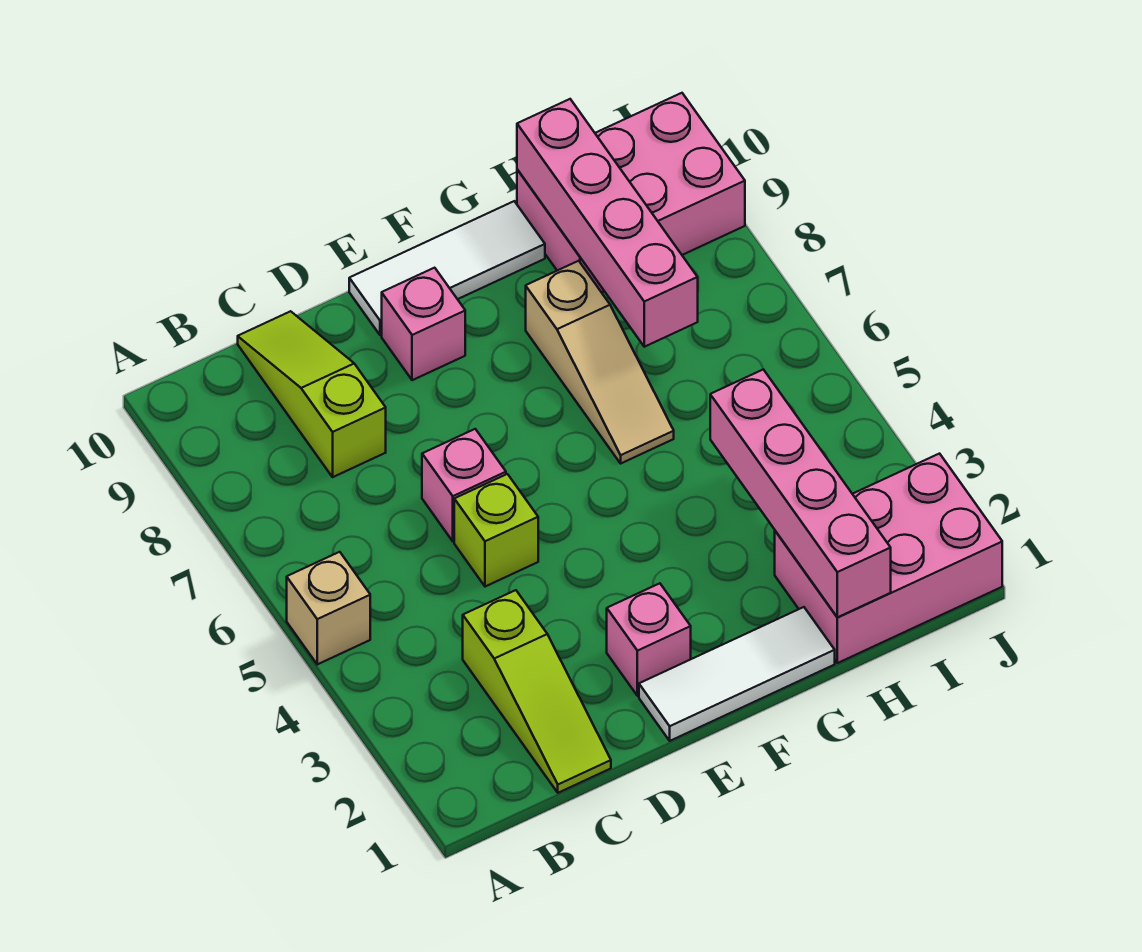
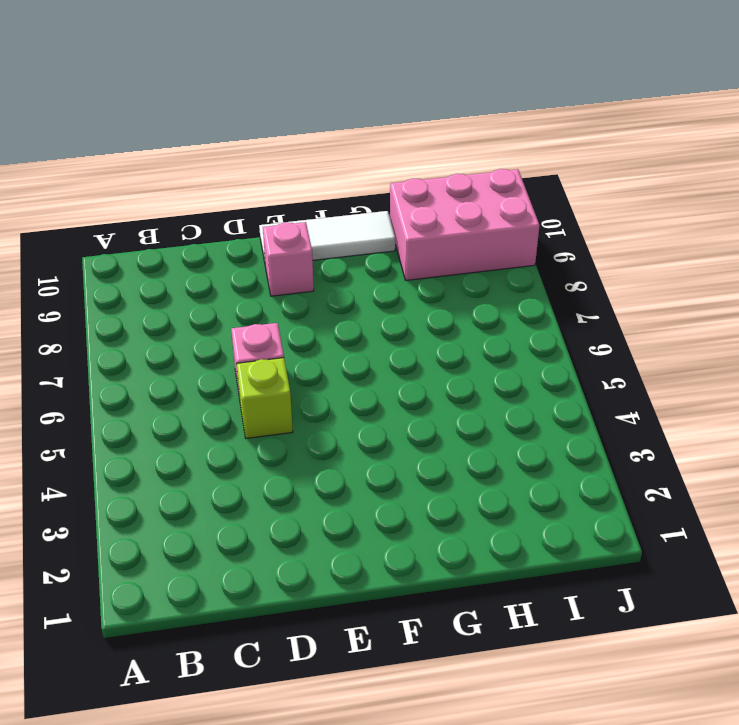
none -> tan brick A5 level 1
none -> lime slope C1:C3 level 1 top 3
none -> lime slope C8:C10 level 1 top 8

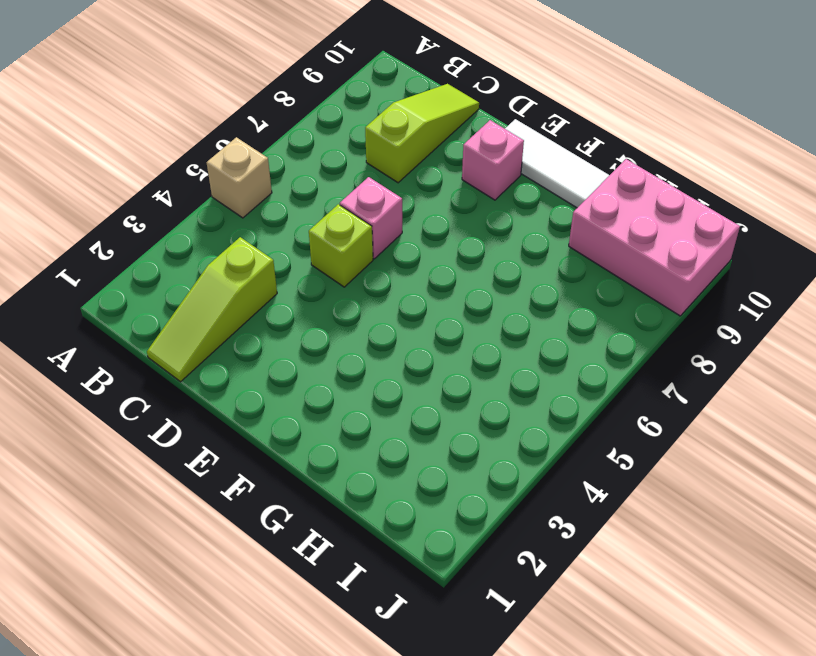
none -> white tile E1:G1 level 1
none -> pink brick E2 level 1
none -> tan slope G6:G8 level 1 top 8

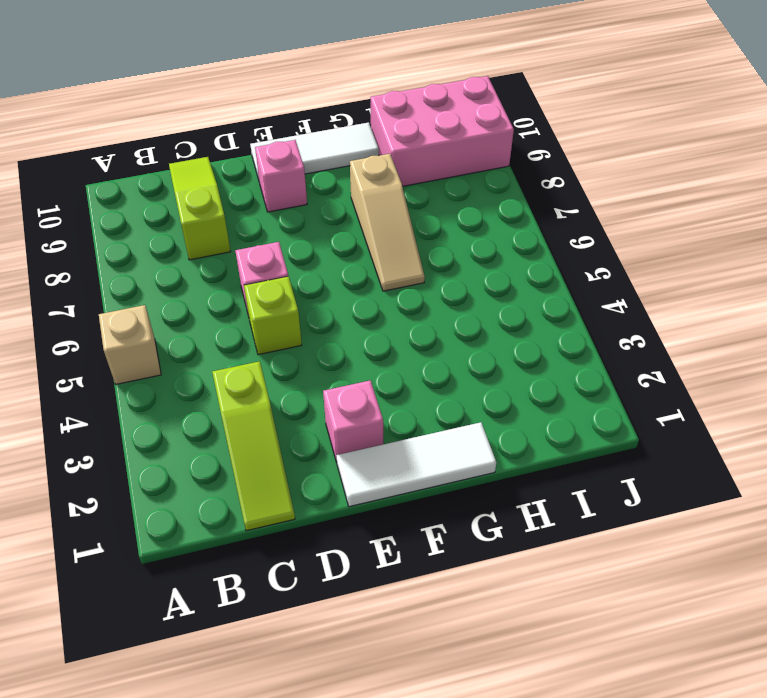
none -> pink brick H1:J2 level 1
none -> pink brick H1:H4 level 2
none -> pink brick H7:H10 level 2

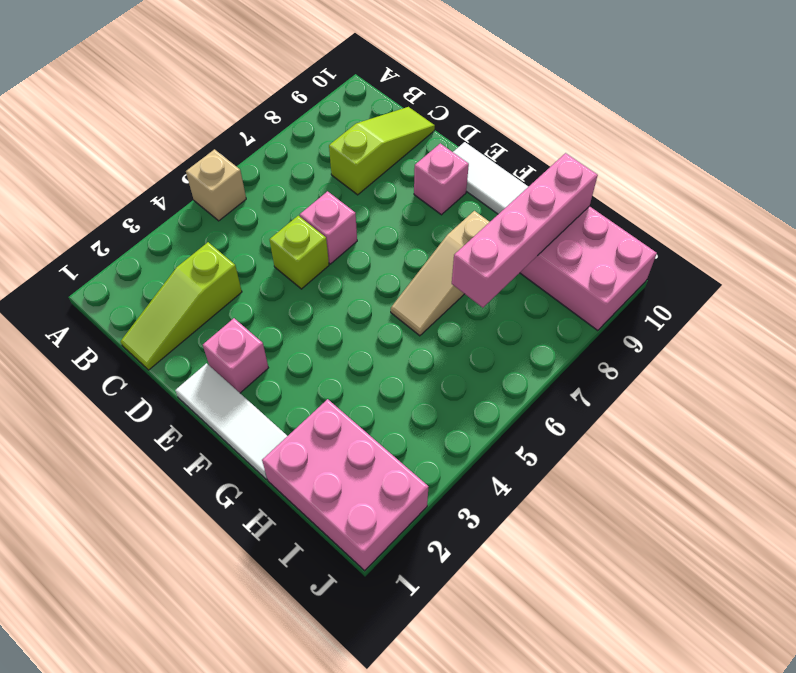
none -> pink brick H1:H4 level 2

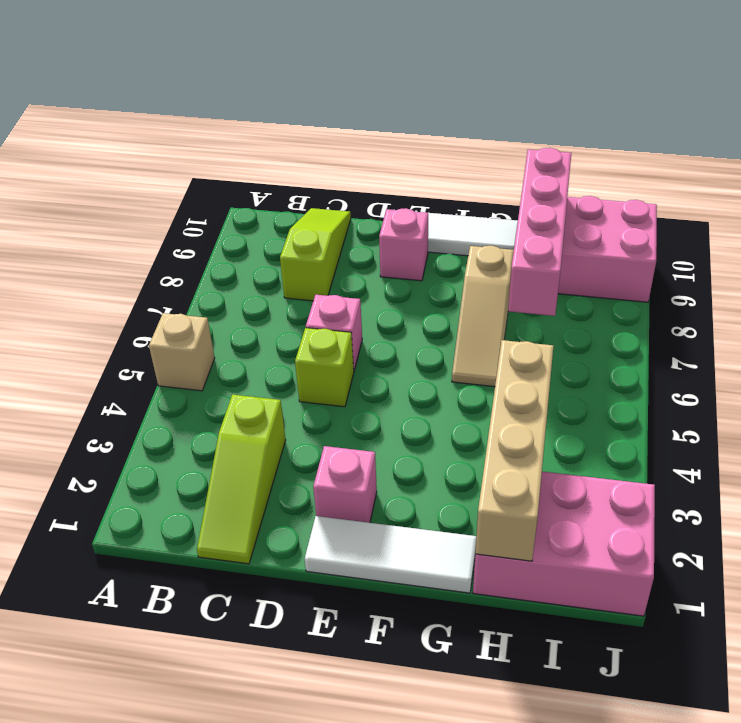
tan brick H1:H4 level 2 -> pink brick H1:H4 level 2

